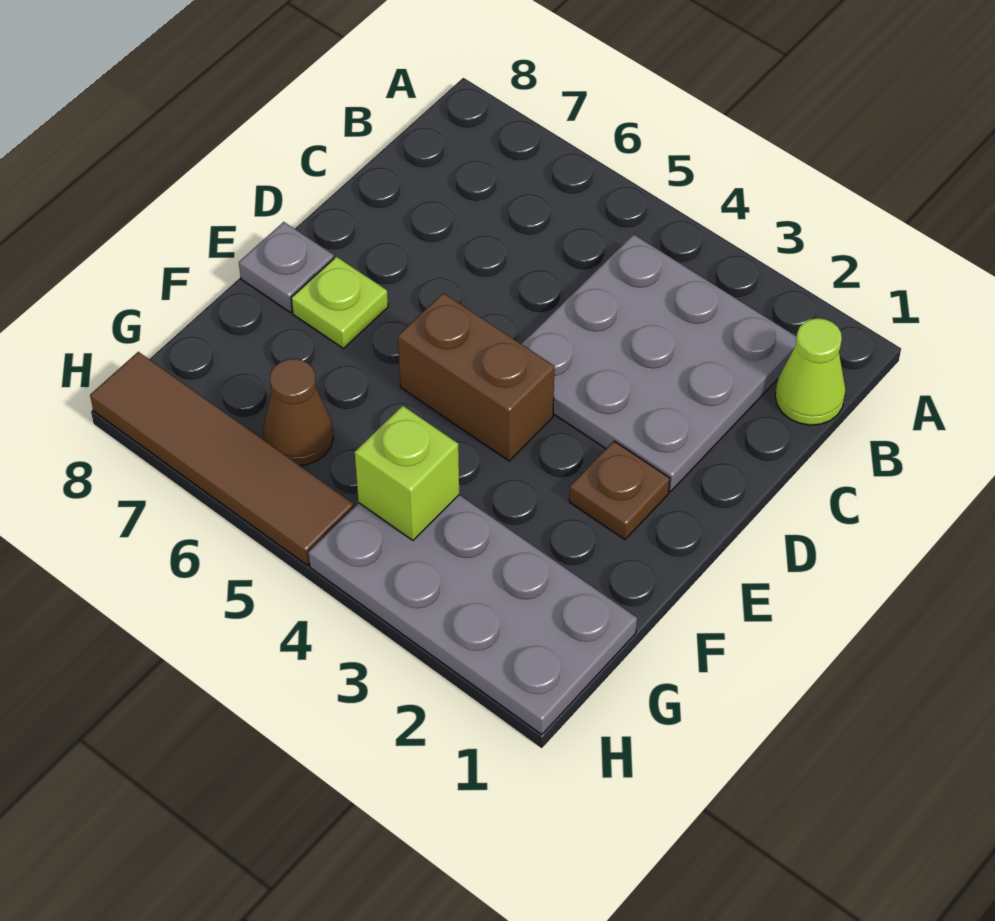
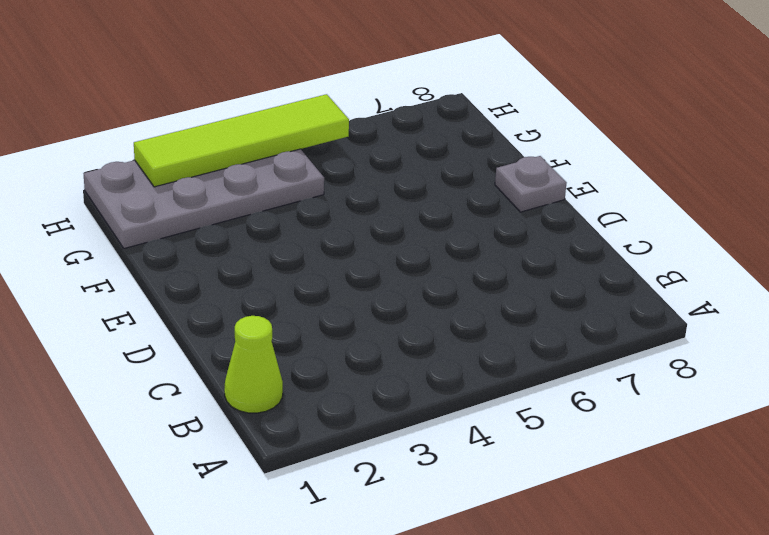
lime tile H2:H5 level 2 -> none
none -> grey plate B2:D4 level 1
none -> brown plate E2 level 1

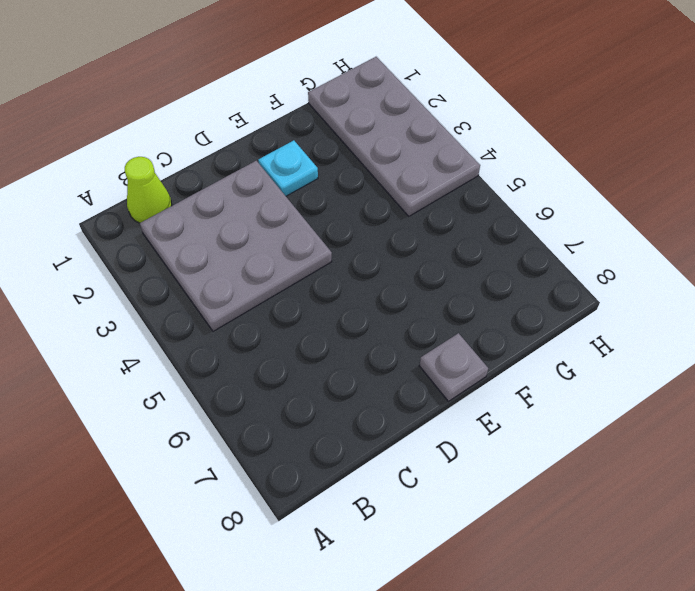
cyan plate E2 level 1 -> brown plate E2 level 1
none -> brown brick E4:E5 level 1
none -> lime plate E7 level 1

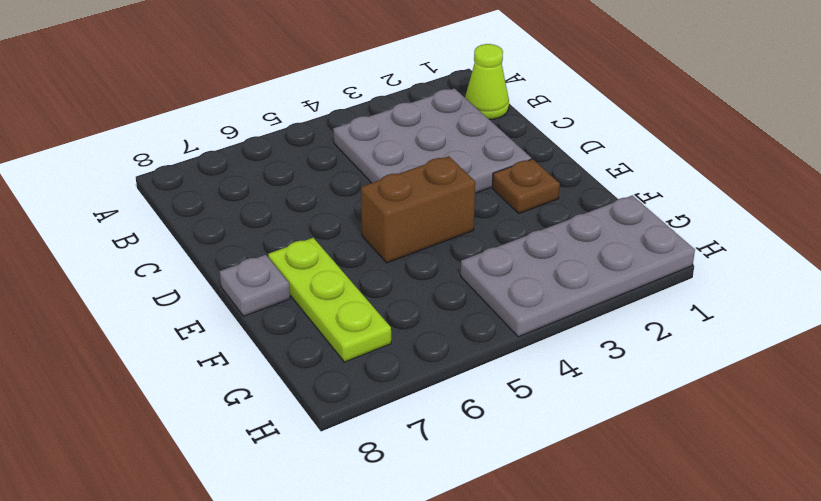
lime plate E7:G7 level 1 -> lime plate E7 level 1
none -> brown cone G6 level 1
none -> brown tile H5:H8 level 1

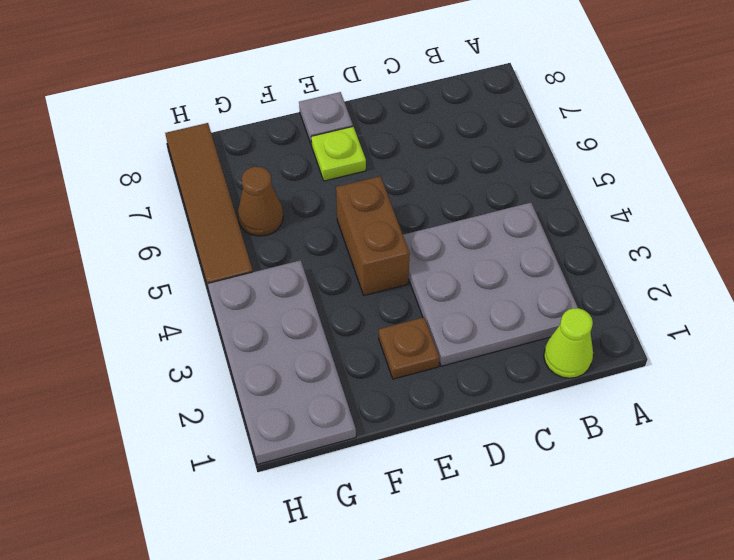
none -> lime brick G4 level 2

